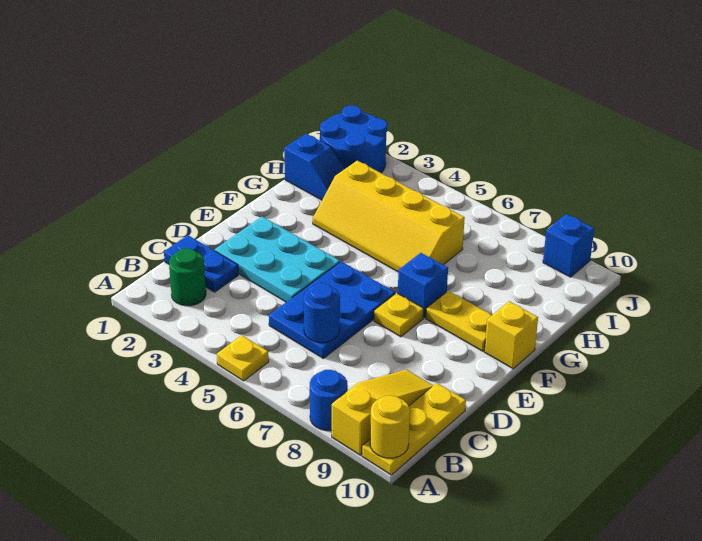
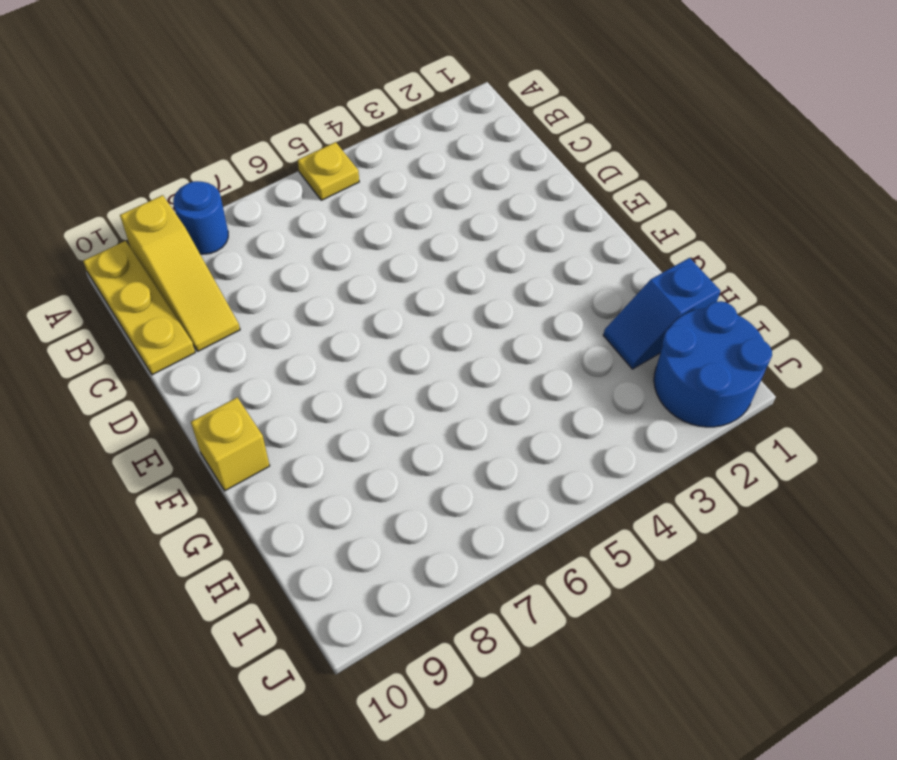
none -> green round brick B2 level 1
none -> blue plate C1:C2 level 1
none -> blue plate C5:E6 level 1

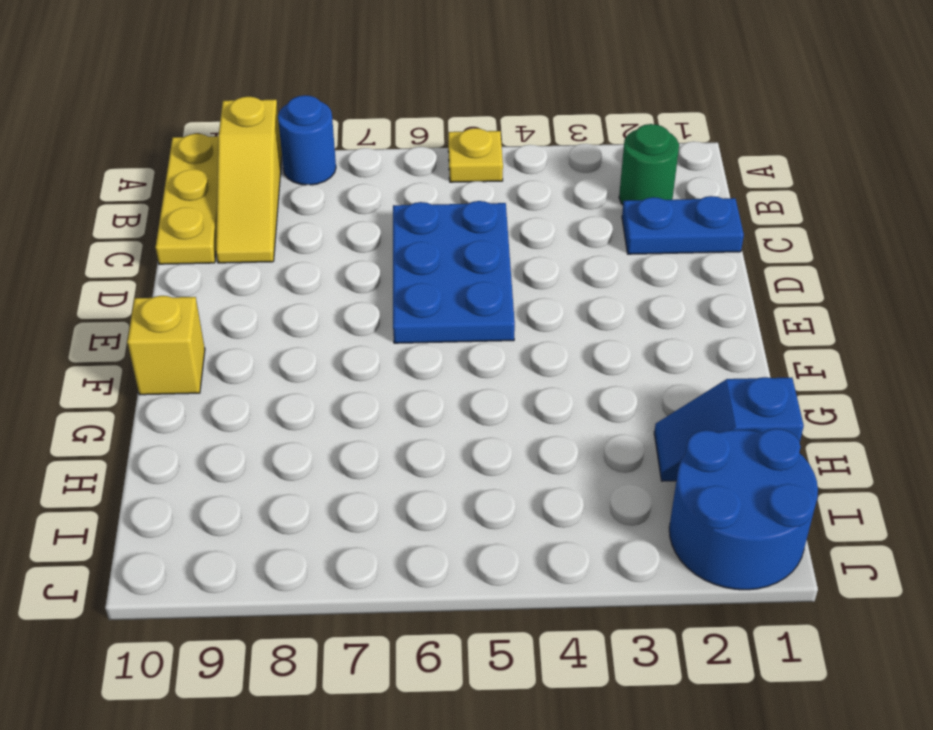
none -> cyan plate D2:E4 level 1
none -> yellow plate E7 level 1
none -> blue brick F7 level 1

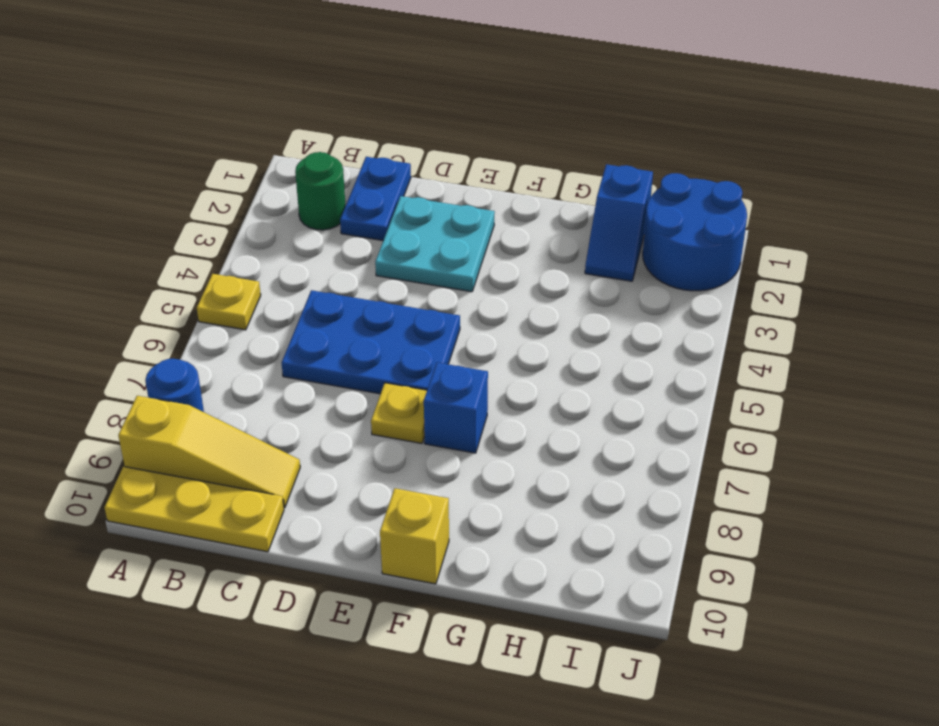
cyan plate D2:E3 level 1 -> cyan plate D2:E4 level 1
none -> yellow plate F8:F9 level 1
none -> yellow slope G3:H6 level 1 top H
none -> blue brick J9 level 1

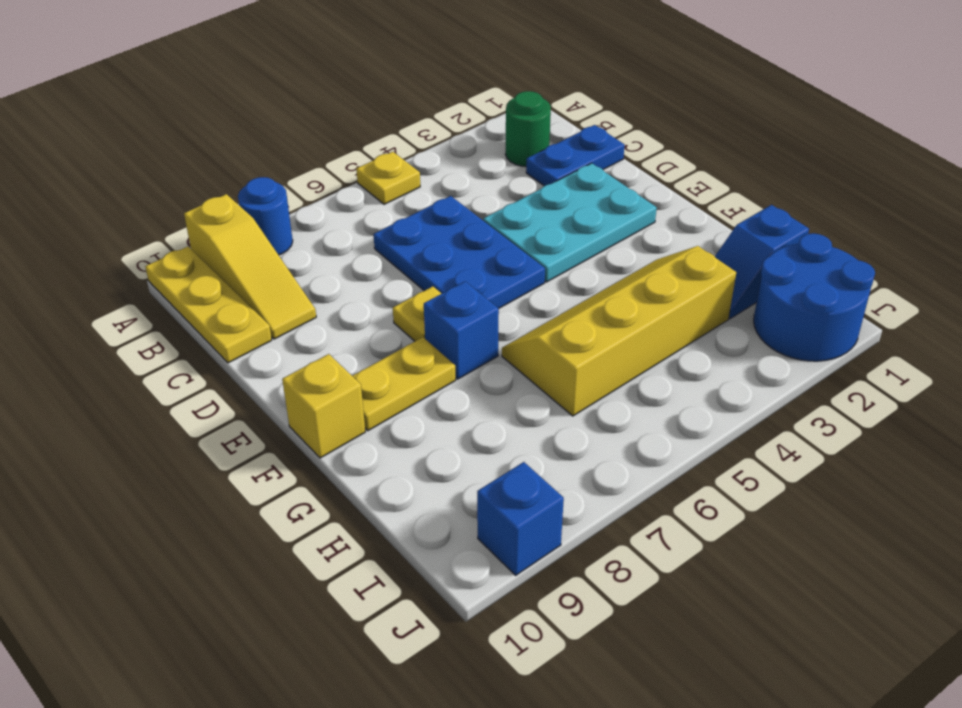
none -> yellow round brick A10 level 2
none -> blue round brick C6 level 2

